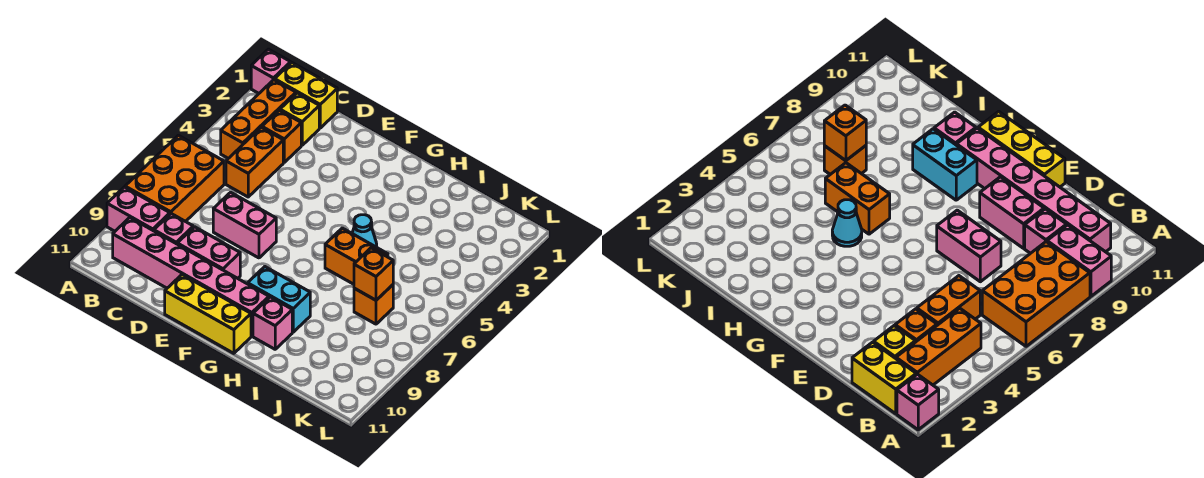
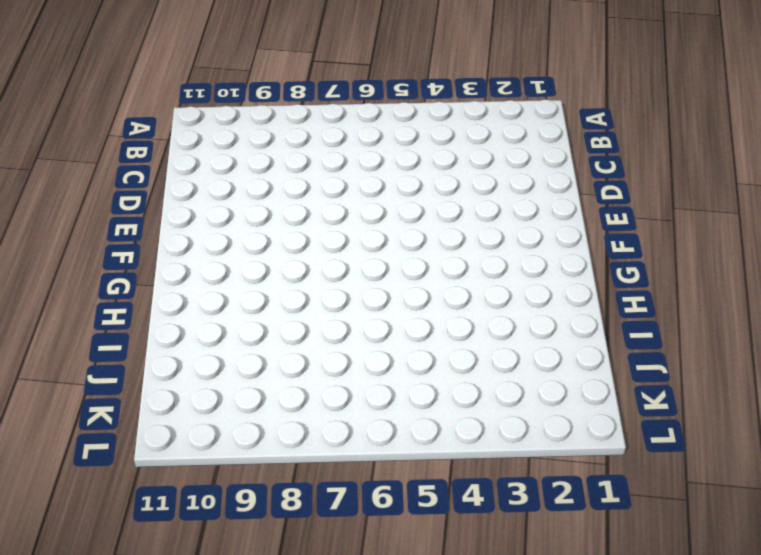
none -> pink brick A1 level 1
none -> orange brick A6:B8 level 1
none -> pink brick A9:B9 level 1

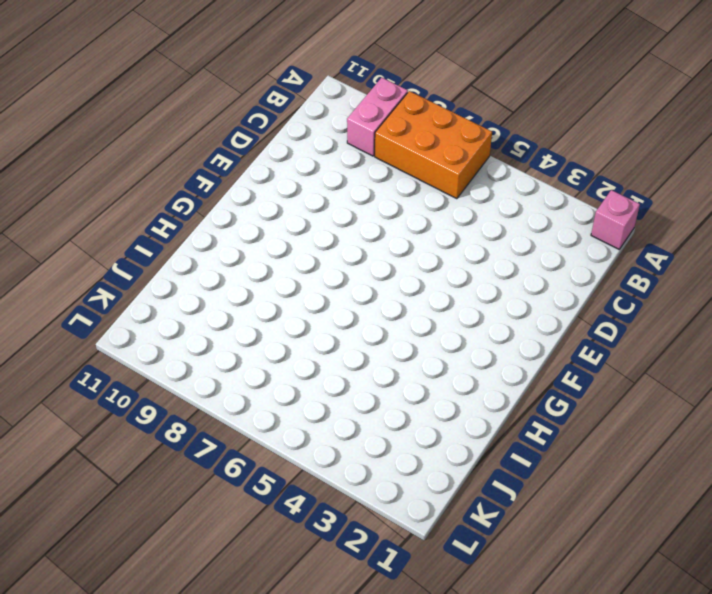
none -> yellow brick B1:C1 level 1
none -> orange brick B2:B4 level 1
none -> pink brick B10:G10 level 1

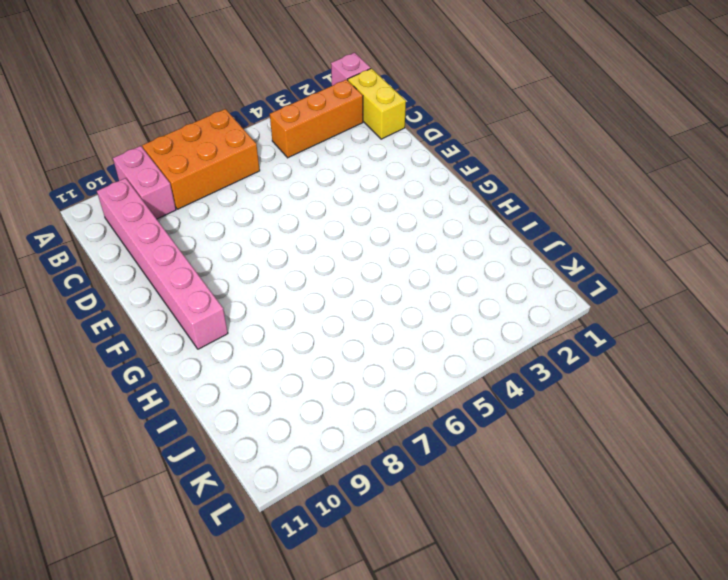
none -> yellow brick C2 level 1
none -> orange brick C3 level 1
none -> orange brick C4:C5 level 1

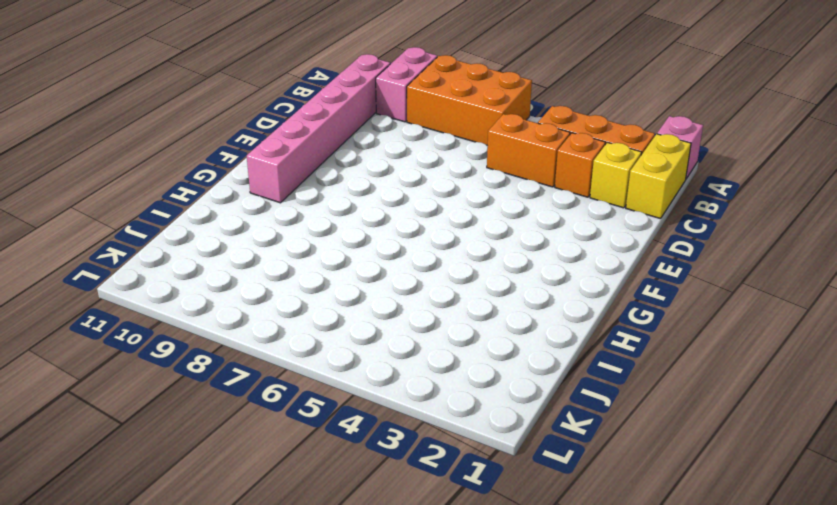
none -> pink brick C9 level 1
none -> pink brick D7:E7 level 1
none -> pink brick D9:E9 level 1

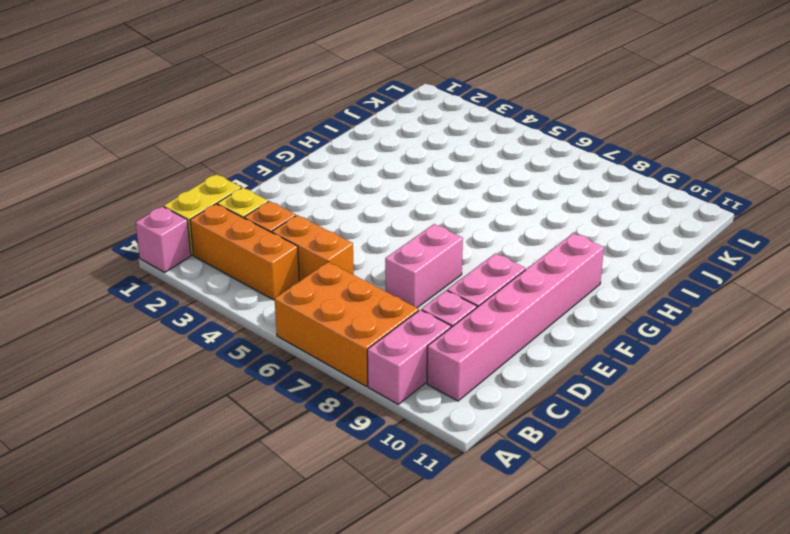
none -> yellow brick E11:G11 level 1
none -> cyan brick G9:H9 level 1
none -> cyan cone H5 level 1

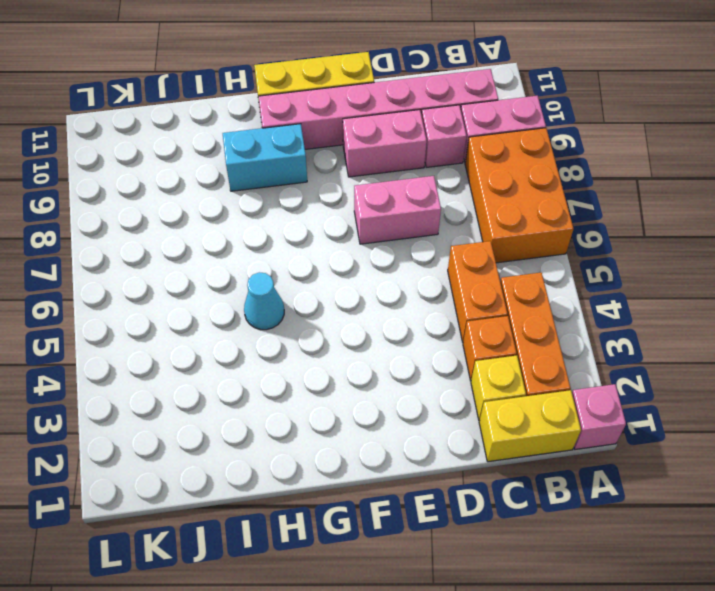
none -> orange brick H6:I6 level 1
none -> pink brick H10 level 1
none -> orange brick J7 level 1

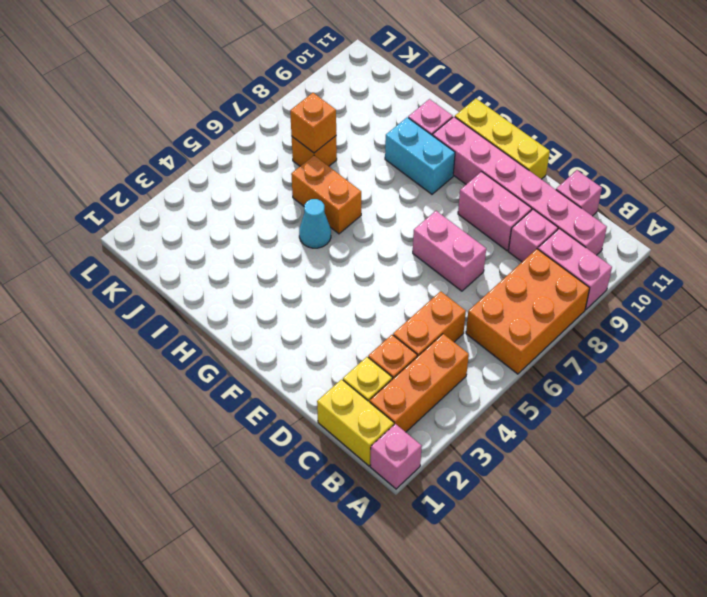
pink brick C11 level 1 -> none

